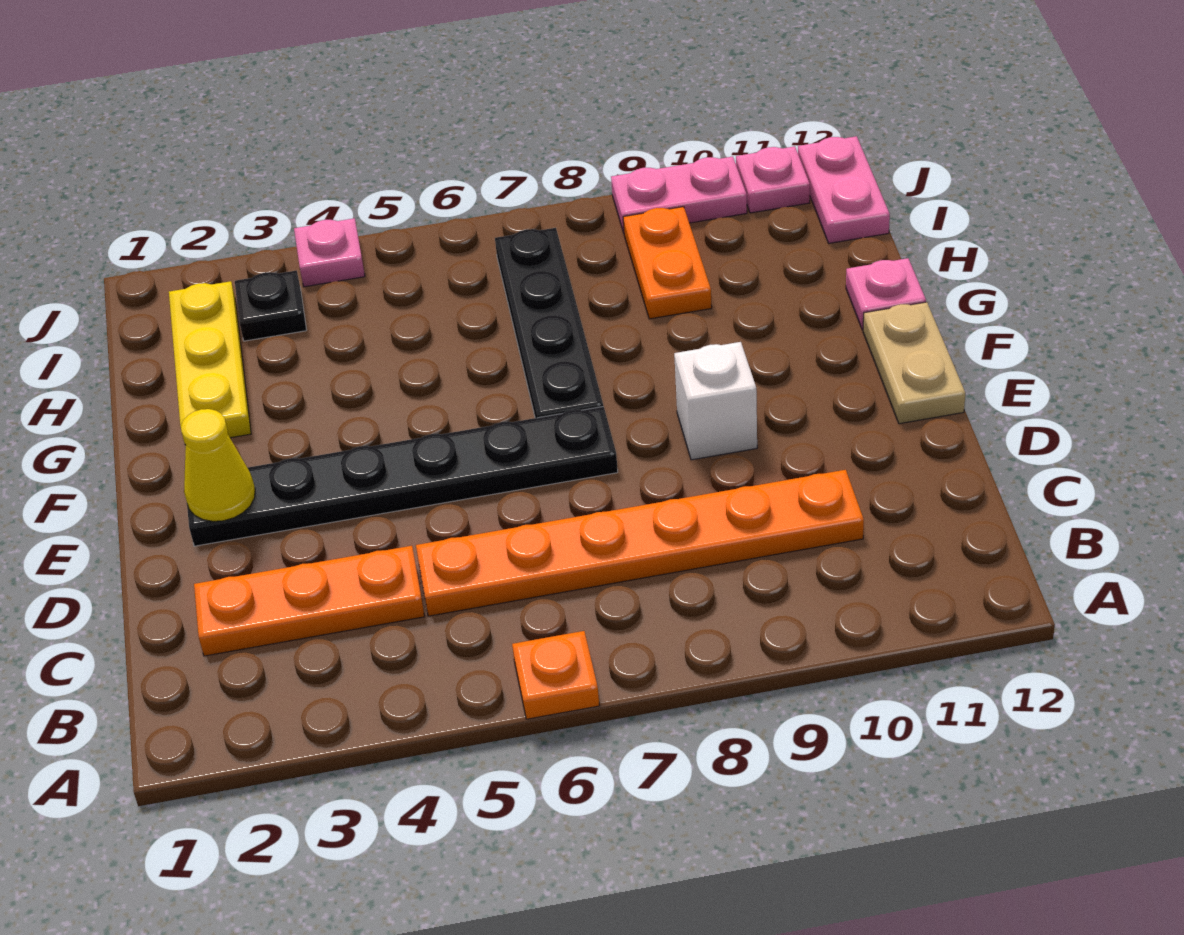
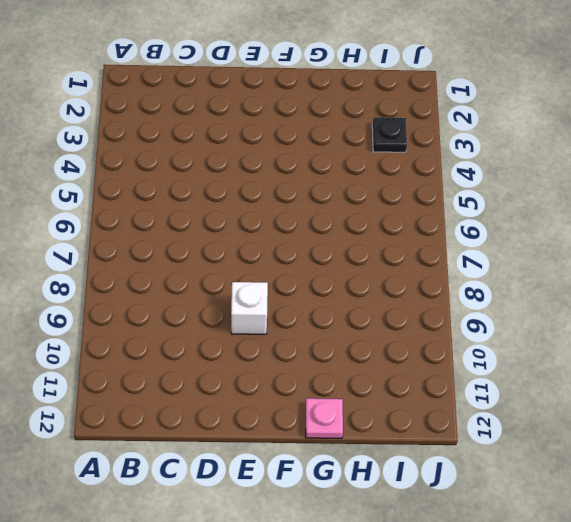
none -> orange plate A6 level 1
none -> orange plate C2:C4 level 1
none -> orange plate C5:C10 level 1

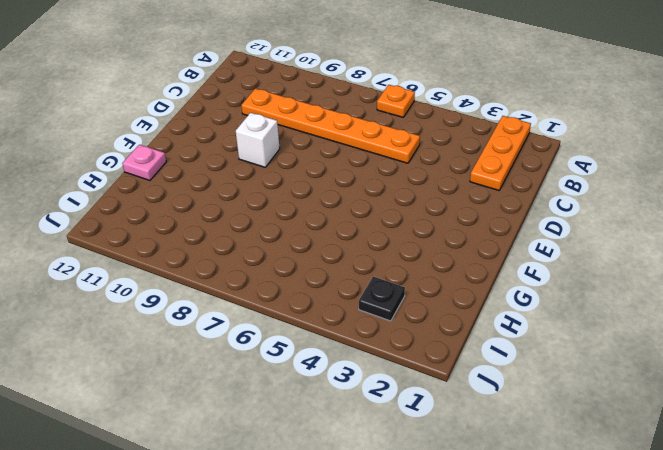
orange plate A2:C2 level 1 -> orange plate C2:C4 level 1
none -> black plate E2:E7 level 1
none -> tan plate E12:F12 level 1
none -> black plate F7:I7 level 1

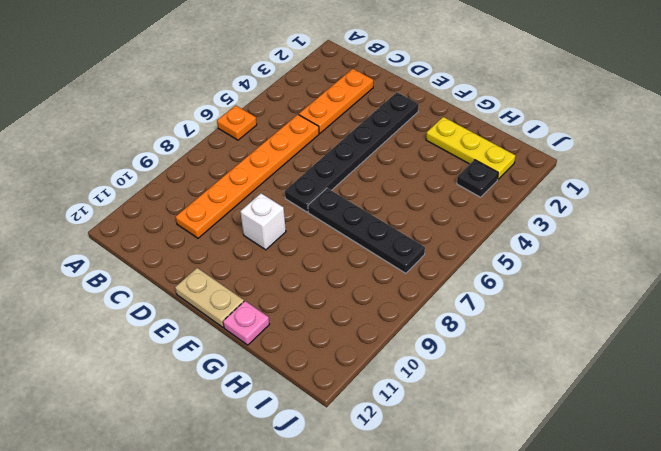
none -> orange plate H9:I9 level 1
none -> pink plate I12:J12 level 1
none -> pink plate J4 level 1

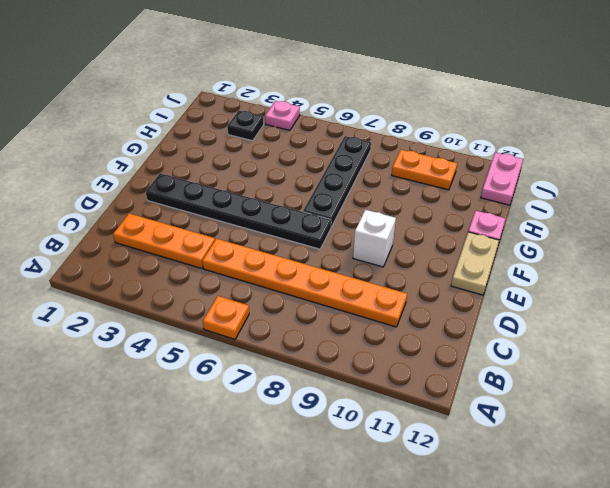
orange plate I9:I10 level 1 -> orange plate H9:I9 level 1
none -> yellow plate G2:I2 level 1
none -> pink plate J9:J10 level 1
none -> pink plate J11 level 1

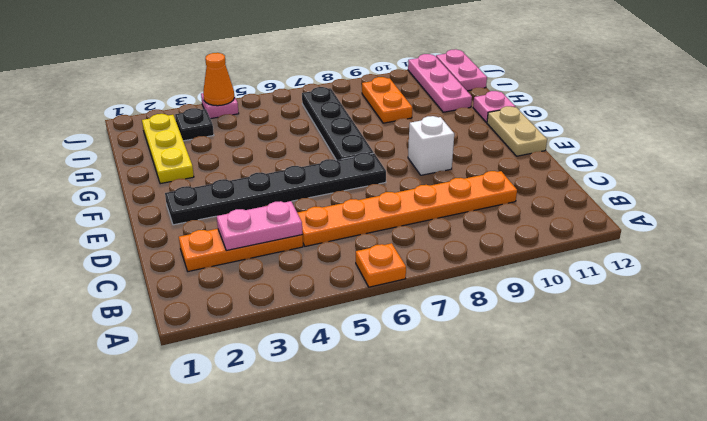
pink plate C3:C4 level 2 -> pink plate J9:J10 level 1
pink plate H11:J11 level 1 -> pink plate J11 level 1
orange cone J4 level 2 -> none
none -> yellow cone E2 level 2

